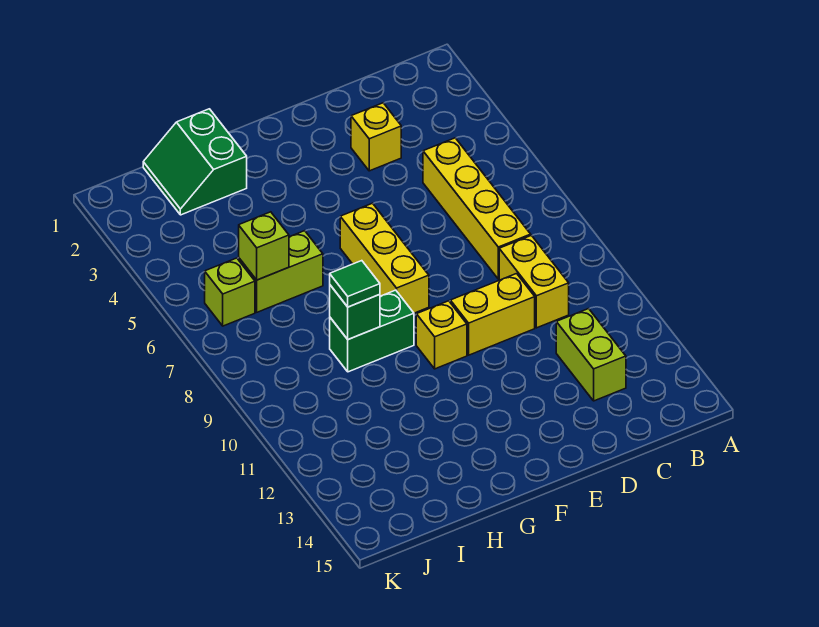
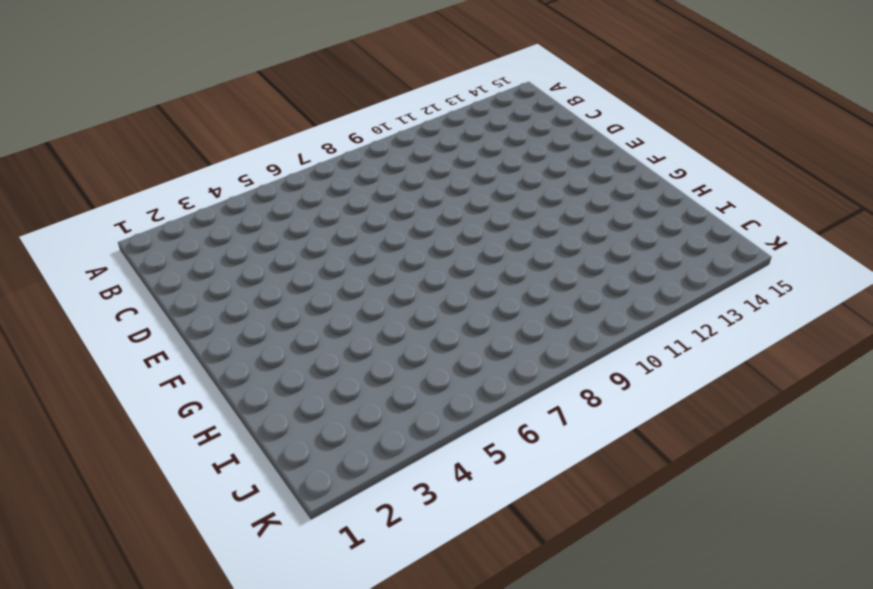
none -> yellow brick C5:C8 level 1
none -> yellow brick C9:C10 level 1
none -> lime brick C12:C13 level 1

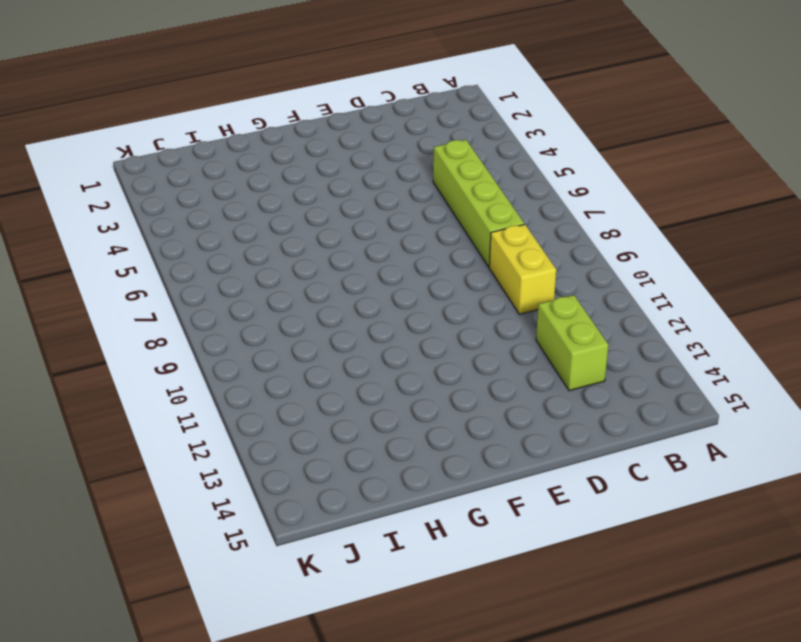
lime brick C5:C8 level 1 -> yellow brick C5:C8 level 1
none -> yellow brick D3 level 1
none -> yellow brick D10:E10 level 1
none -> yellow brick F6:F8 level 1

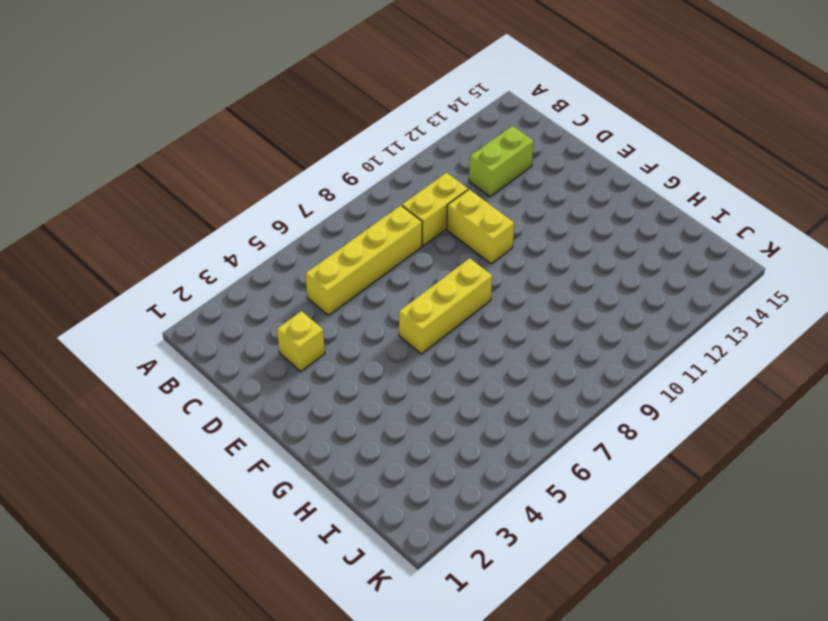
none -> yellow brick F10 level 1
none -> green brick G9:H9 level 1
none -> green slope H1:I2 level 1 top H

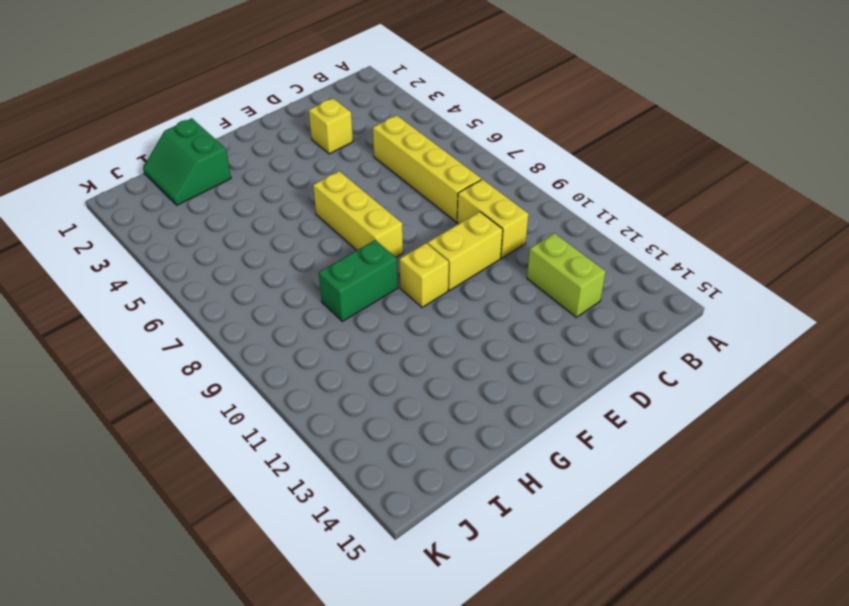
none -> lime brick H6:I6 level 1
none -> lime brick J6 level 1
none -> green brick H9 level 2

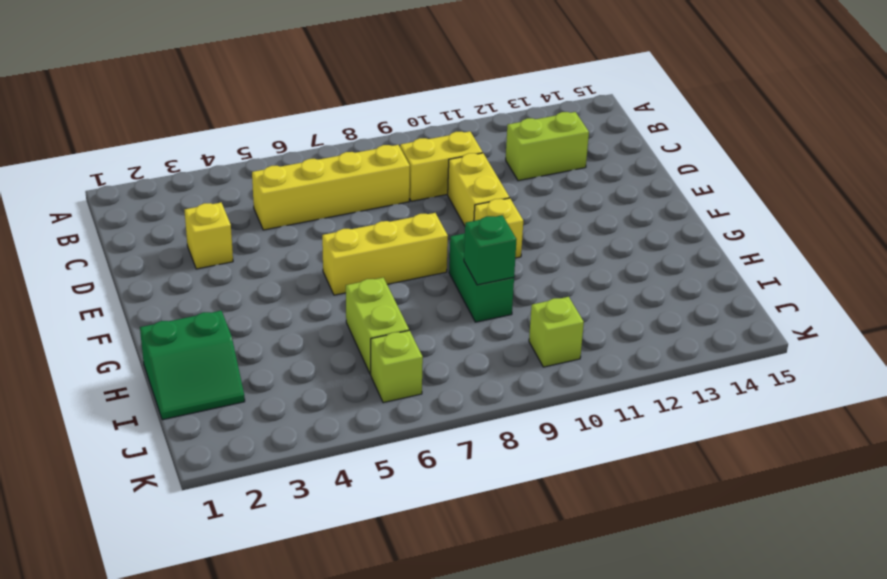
lime brick J10 level 1 -> lime brick I6 level 2
none -> green tile H9 level 3

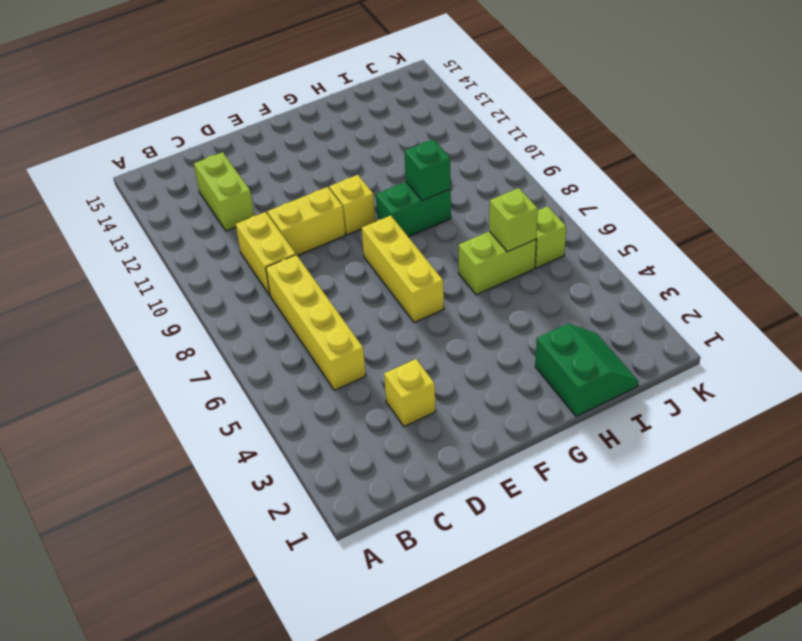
none -> green tile H9 level 3

